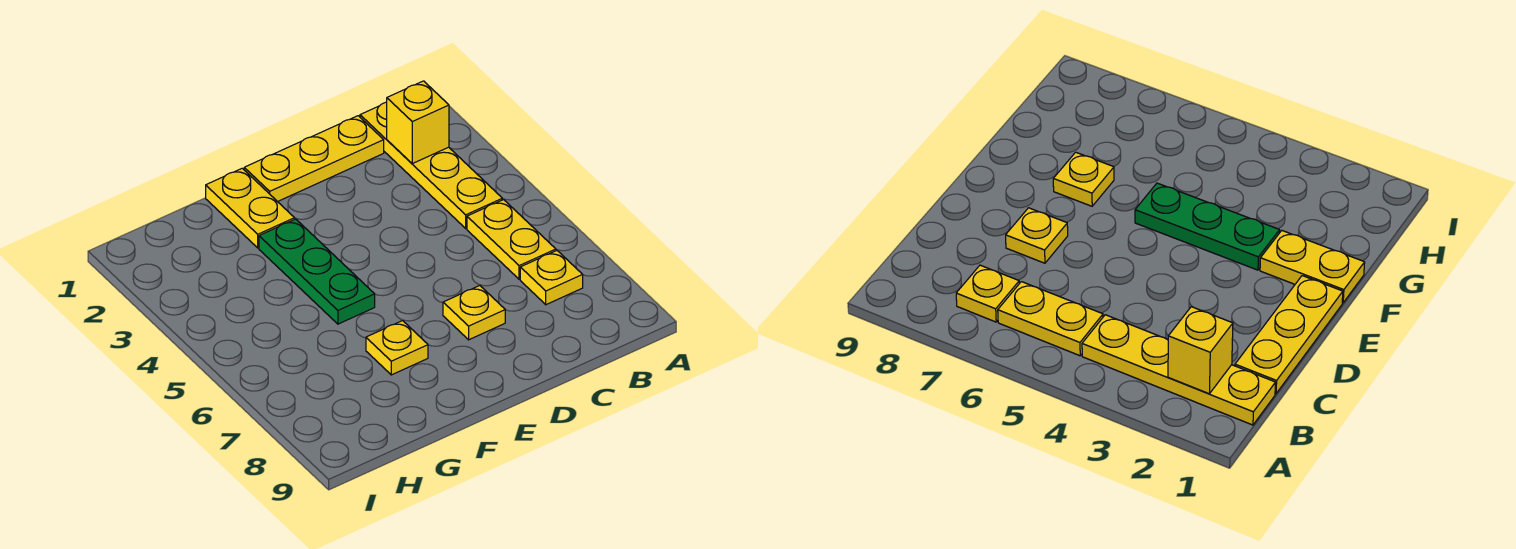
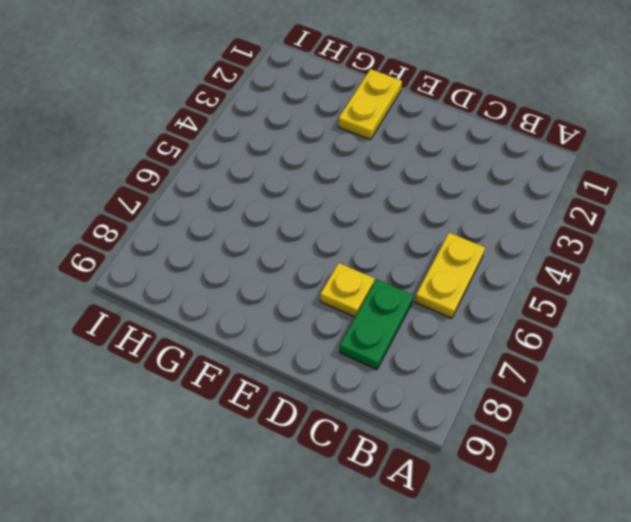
green plate C7:C8 level 1 -> none
none -> yellow plate B1:B4 level 1
none -> yellow plate B7 level 1

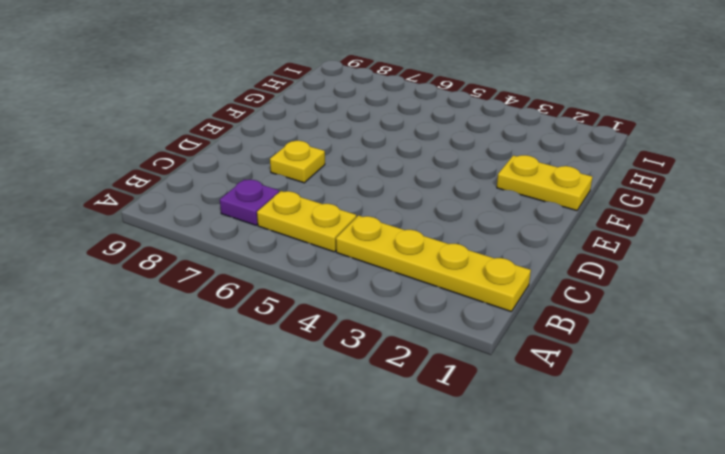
purple plate B7 level 1 -> yellow plate B7 level 1
none -> yellow plate C1:E1 level 1
none -> green plate F3:F5 level 1

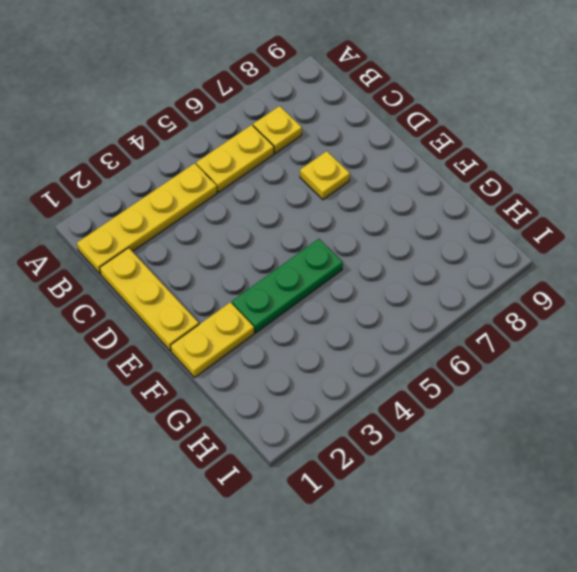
none -> yellow plate F7 level 1
none -> yellow brick B2 level 2

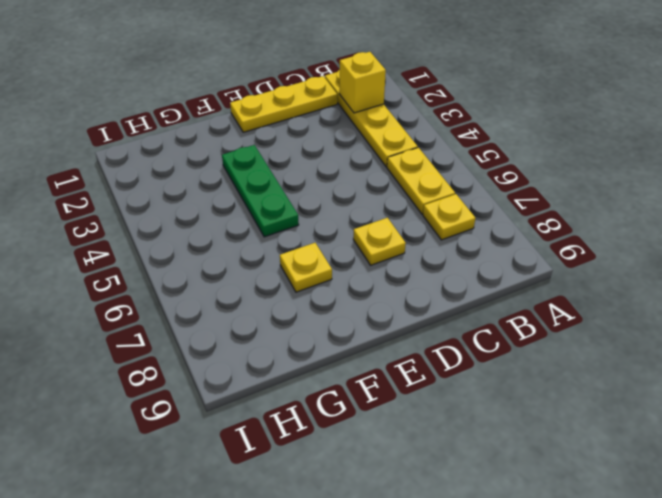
none -> yellow plate F1:F2 level 1

